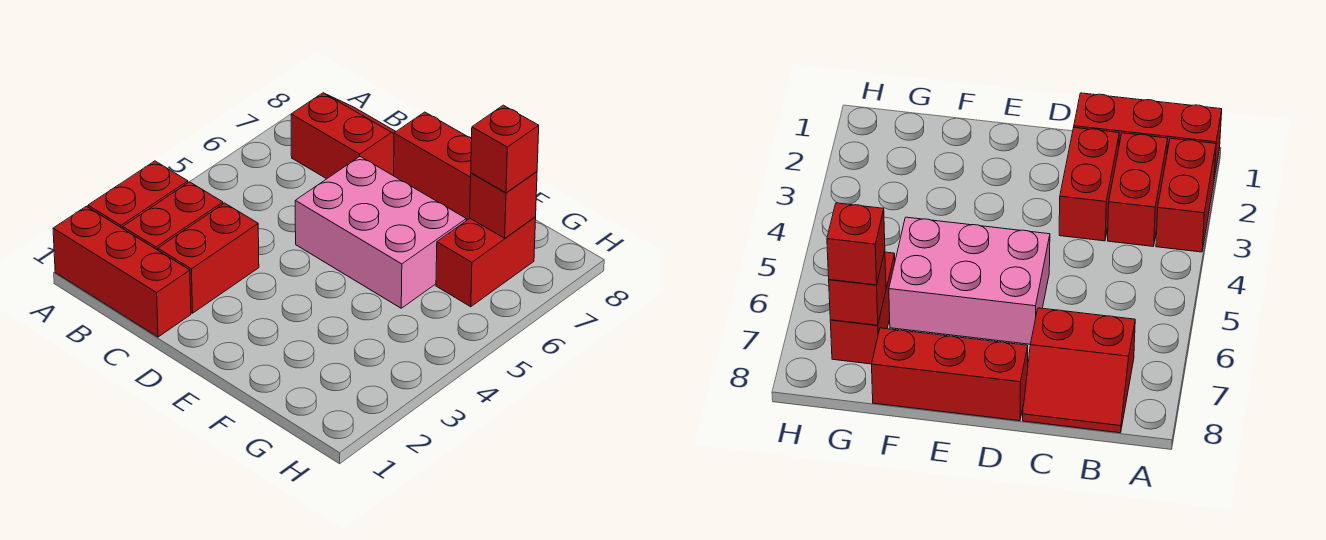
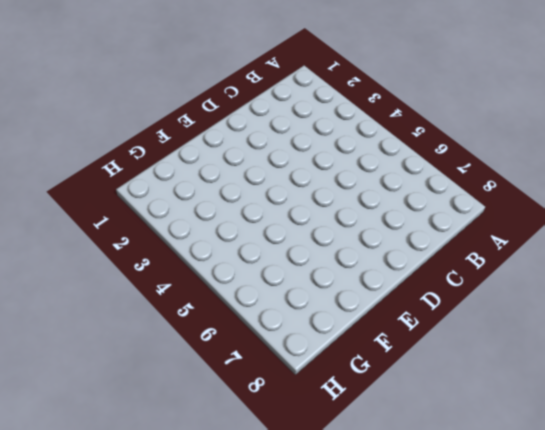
none -> red brick A1:C1 level 1
none -> red brick A2:A3 level 1

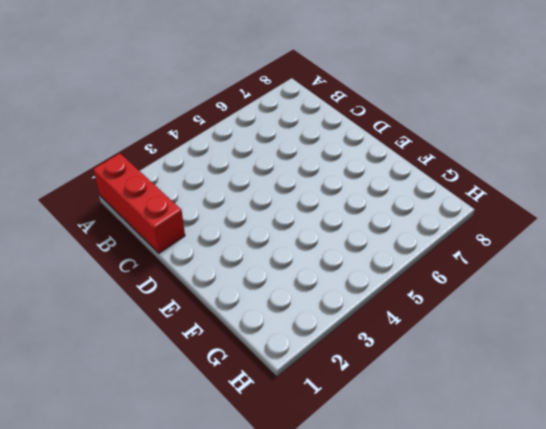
none -> red brick A2:A3 level 1
none -> red brick B2:B3 level 1

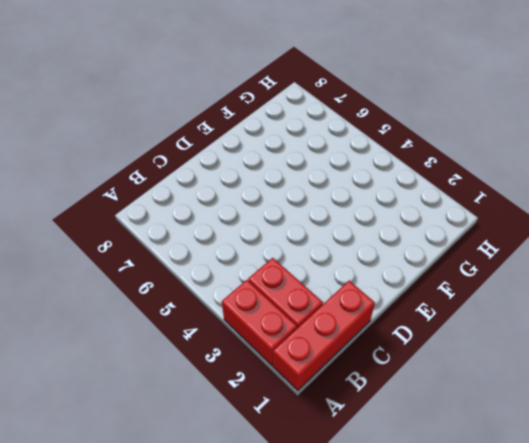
none -> red slope B7:C8 level 1 top 7
none -> red brick C2:C3 level 1

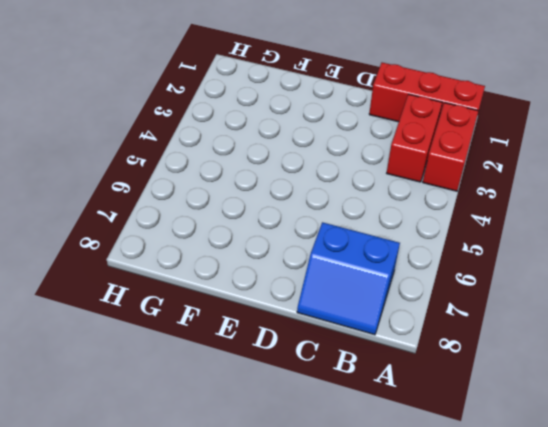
blue slope B7:C8 level 1 top 7 -> red slope B7:C8 level 1 top 7
none -> red brick C2:C3 level 1
none -> pink brick D5:F6 level 1

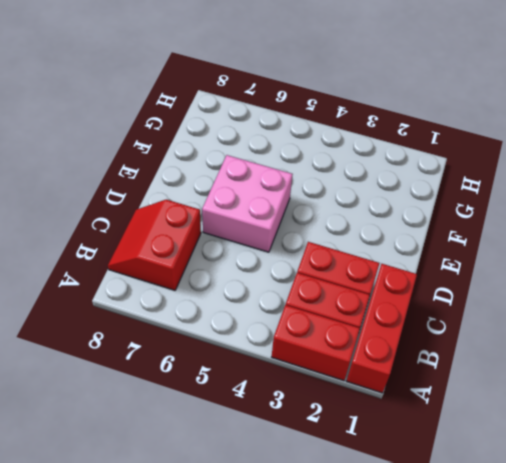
pink brick D5:E6 level 1 -> pink brick D5:F6 level 1
none -> red brick D8:F8 level 1
none -> red brick G6:G7 level 1

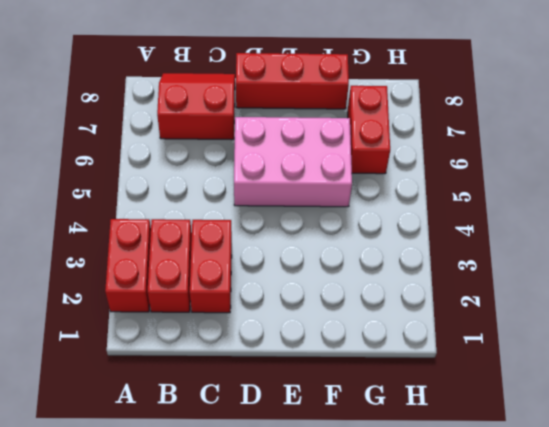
none -> red brick A1:C1 level 1
none -> red brick G7 level 2

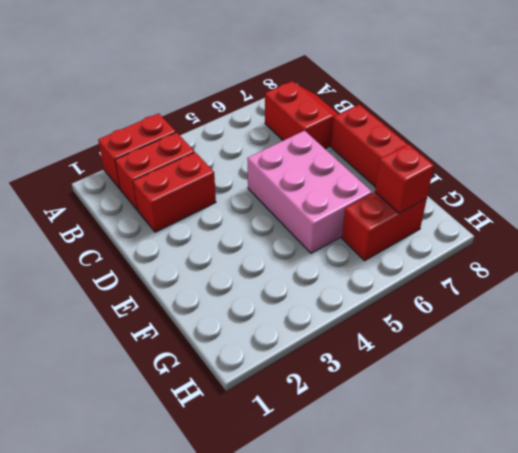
none -> red brick A1:C1 level 1
none -> red brick G7 level 3

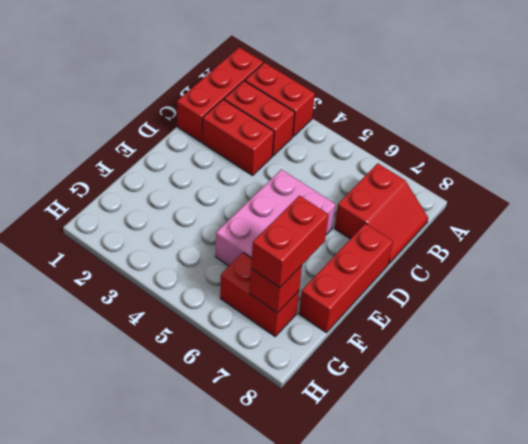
red brick F7:G7 level 3 -> red brick G7 level 3

